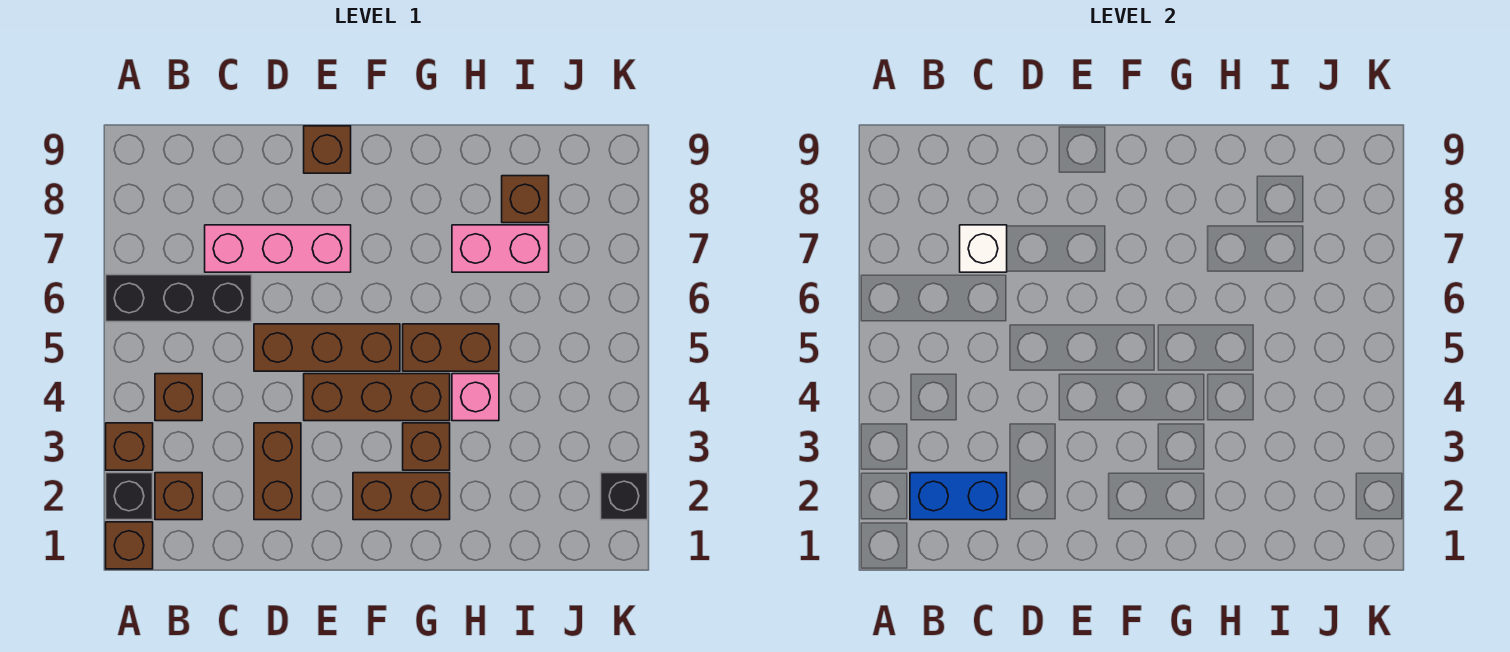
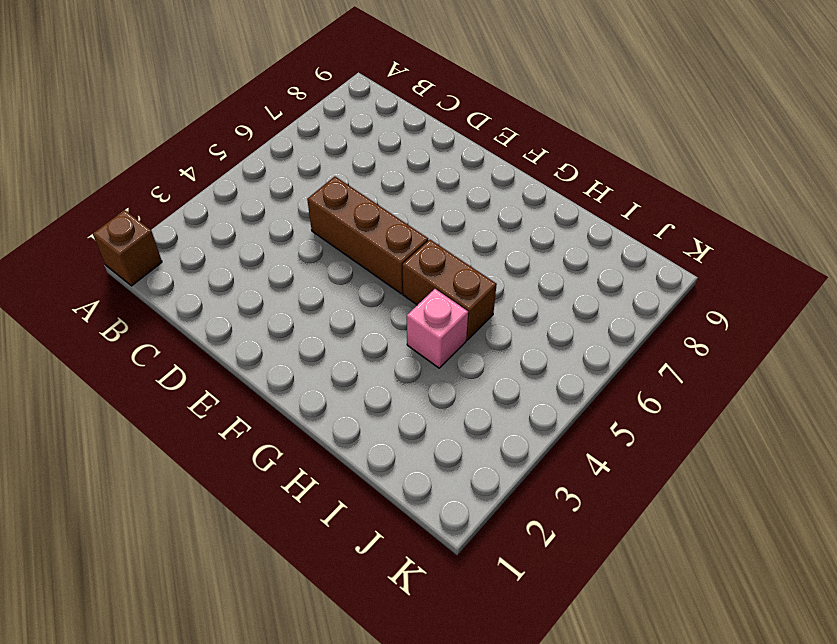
none -> black brick A2 level 1
none -> brown brick A3 level 1
none -> black brick A6:C6 level 1

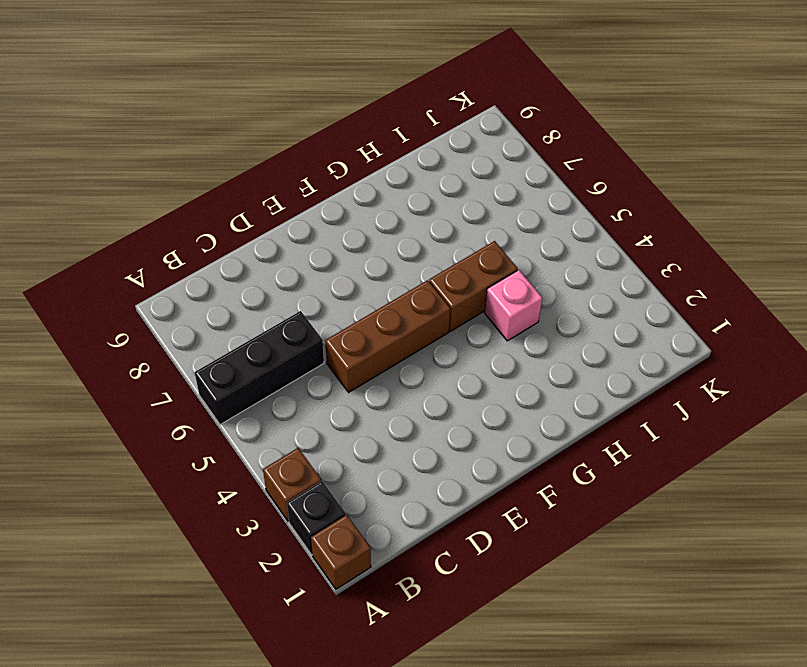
none -> brown brick B2 level 1
none -> brown brick B4 level 1
none -> pink brick C7:E7 level 1

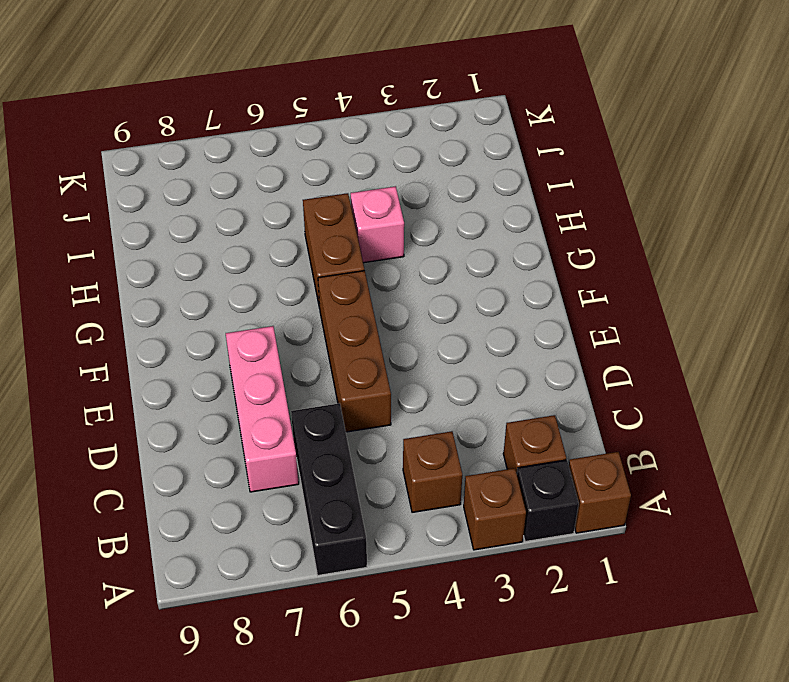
none -> brown brick D2:D3 level 1
none -> brown brick E4:G4 level 1
none -> brown brick E9 level 1

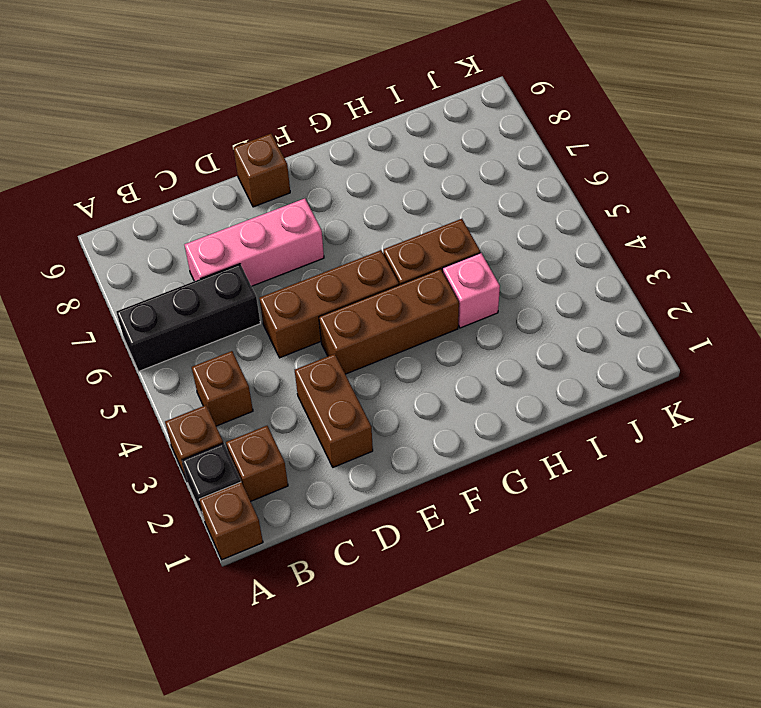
none -> brown brick F2:G2 level 1
none -> brown brick G3 level 1
none -> pink brick H7:I7 level 1

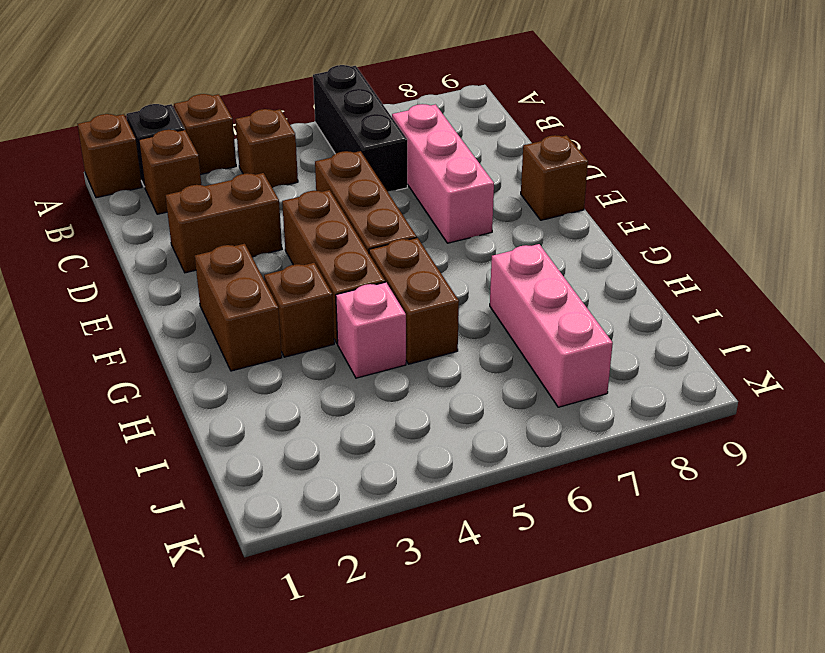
pink brick H7:J7 level 1 -> pink brick H7:I7 level 1
none -> brown brick I8 level 1
none -> black brick K2 level 1
none -> blue brick B2:C2 level 2

